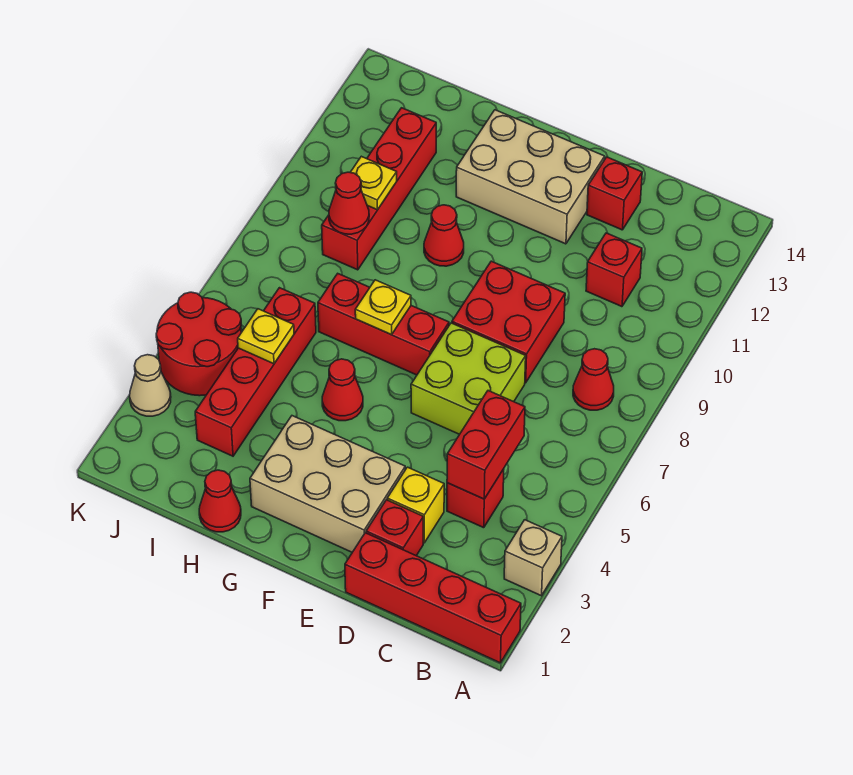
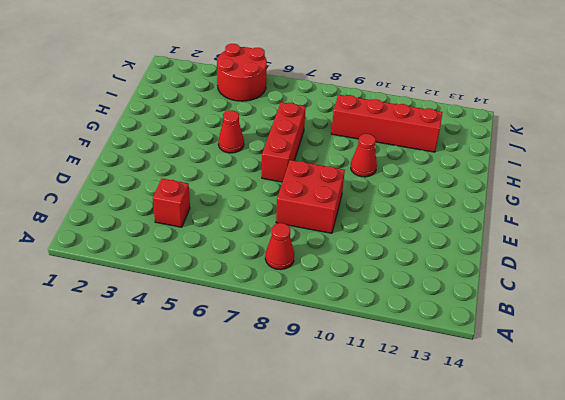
none -> red brick A1:D1 level 1
none -> tan brick A3 level 1
none -> red brick C11 level 1

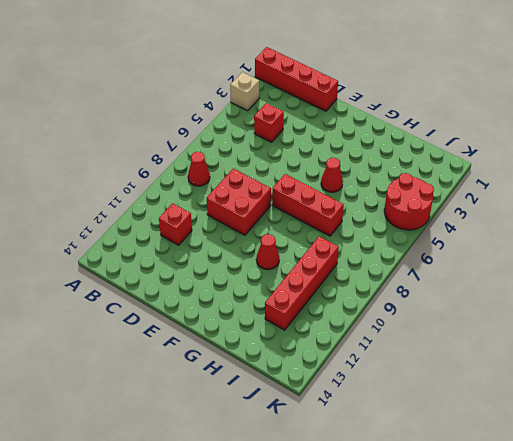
none -> red brick D2 level 1
none -> yellow brick D3 level 1
none -> lime brick D6:E7 level 1

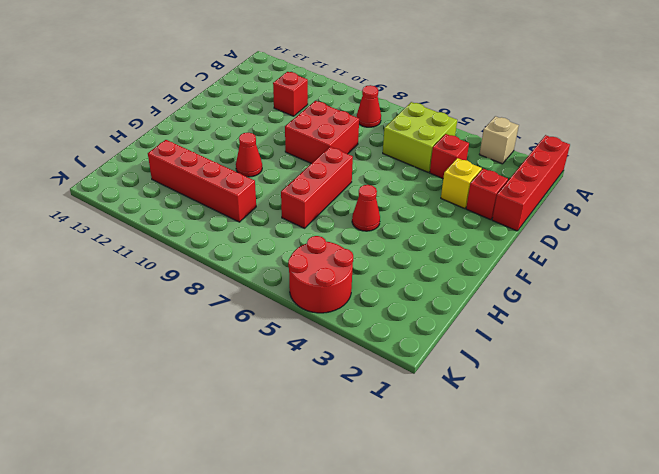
lime brick B5:C6 level 1 -> lime brick D6:E7 level 1
none -> red brick D13 level 1
none -> tan brick E2:G3 level 1
none -> tan brick E12:G13 level 1

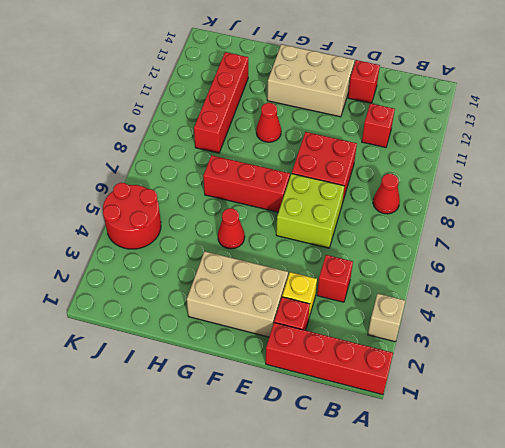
none -> red cone H1 level 1
none -> red brick I3:I6 level 1
none -> tan cone K3 level 1

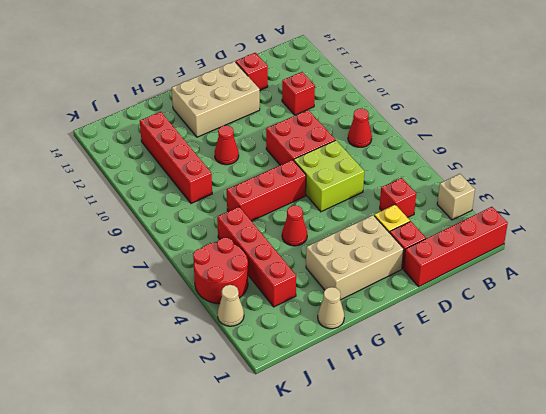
tan cone H1 level 1 -> red cone H1 level 1
none -> red brick C4:C5 level 2
none -> yellow plate G7 level 2
none -> yellow plate I5 level 2

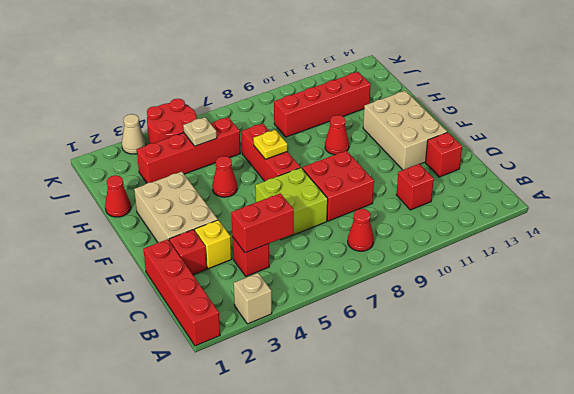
tan plate I5 level 2 -> yellow plate I5 level 2
none -> red cone I9 level 2
none -> yellow plate I10 level 2

